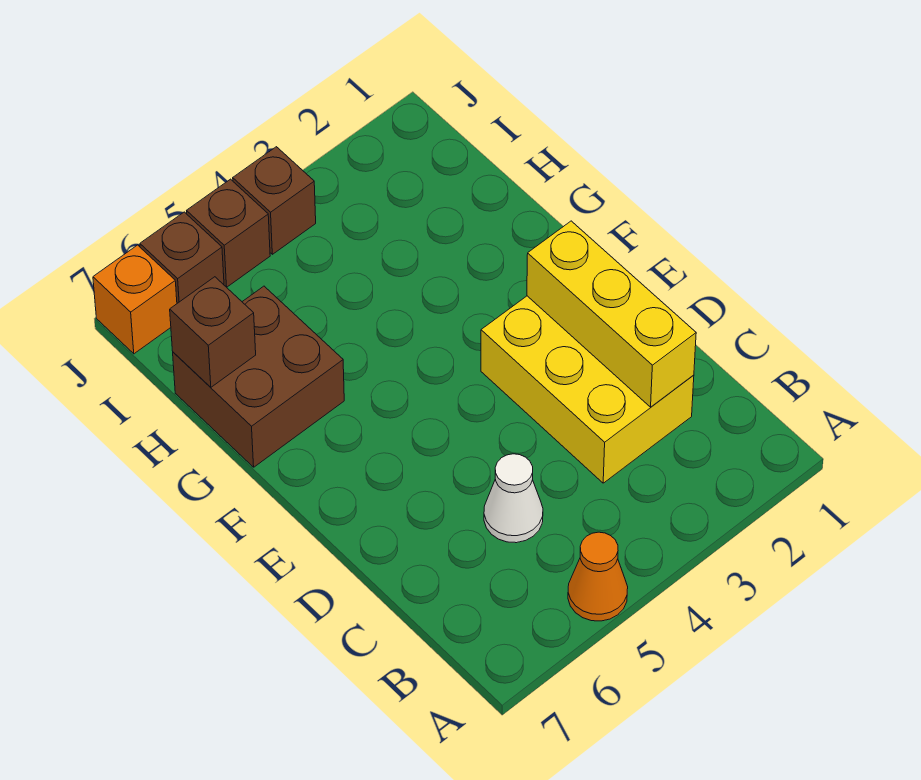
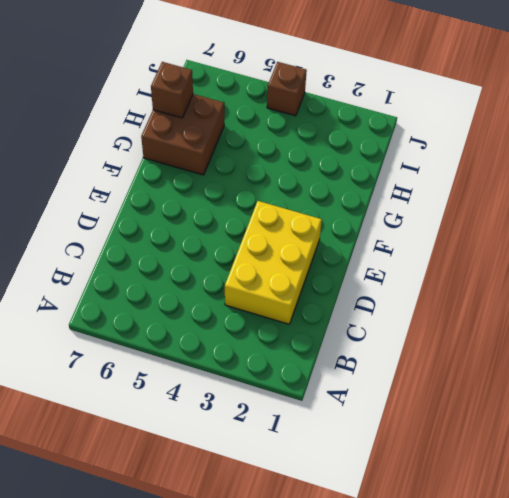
none -> orange cone A5 level 1
none -> white cone C5 level 1

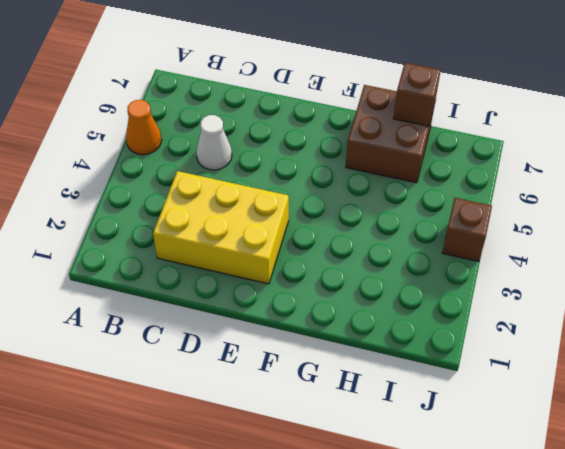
none -> brown brick J5 level 1
none -> brown brick J6 level 1

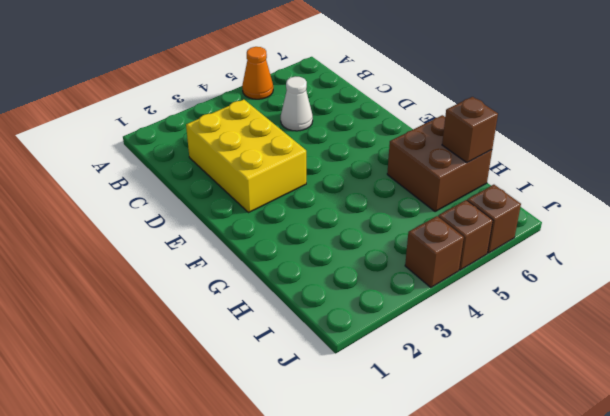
none -> orange brick J7 level 1
none -> yellow brick C2:E2 level 2

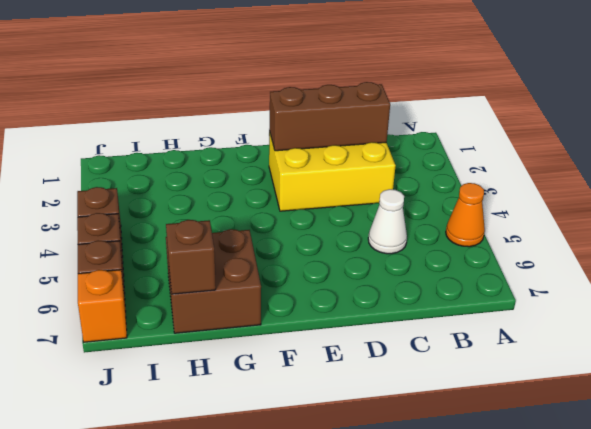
brown brick C2:E2 level 2 -> yellow brick C2:E2 level 2

